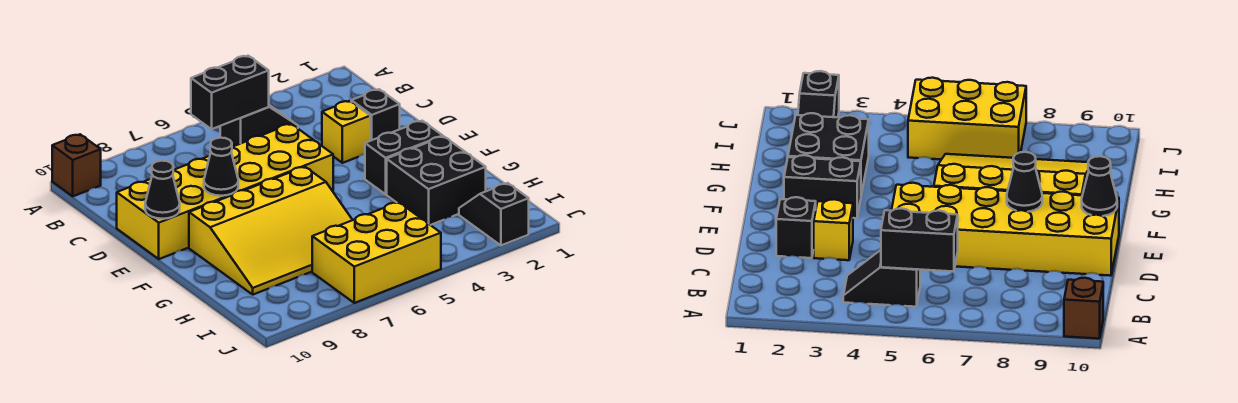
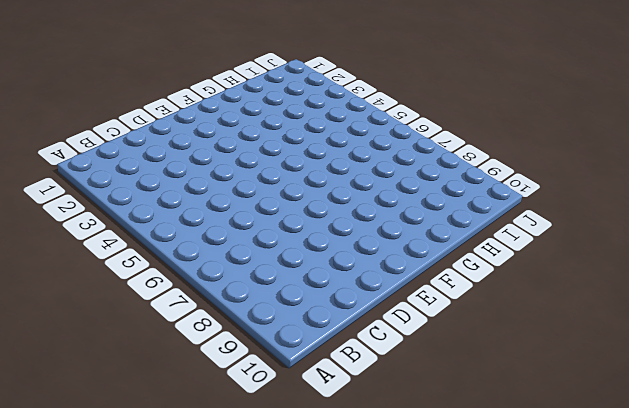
none -> brown brick A10 level 1
none -> black slope B4:B5 level 1 top 5
none -> black brick D2 level 1

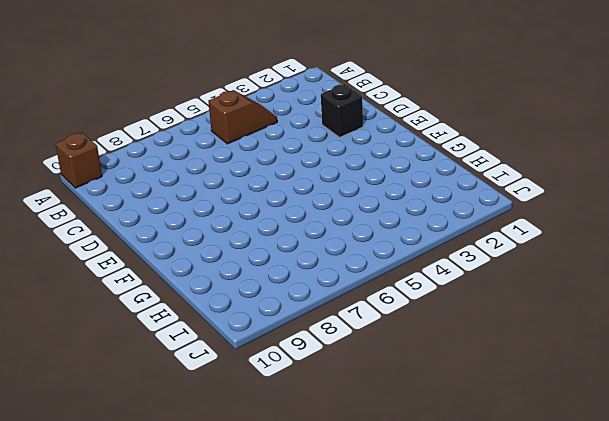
brown slope B4:B5 level 1 top 5 -> black slope B4:B5 level 1 top 5
none -> yellow brick D3 level 1
none -> yellow brick D5:E10 level 1
none -> black brick F2:F3 level 1

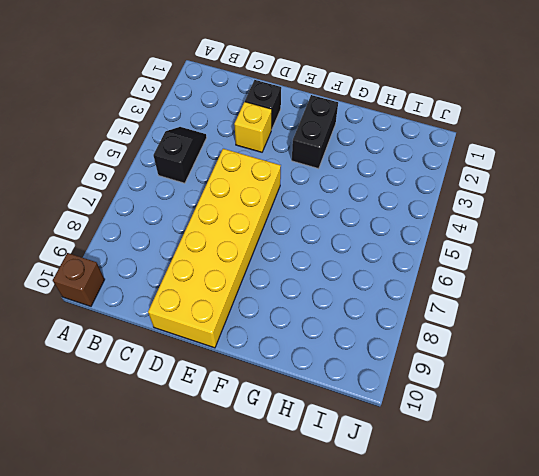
none -> yellow slope F6:H9 level 1 top F
none -> black brick G2:H3 level 1
none -> black slope I2:J2 level 1 top J

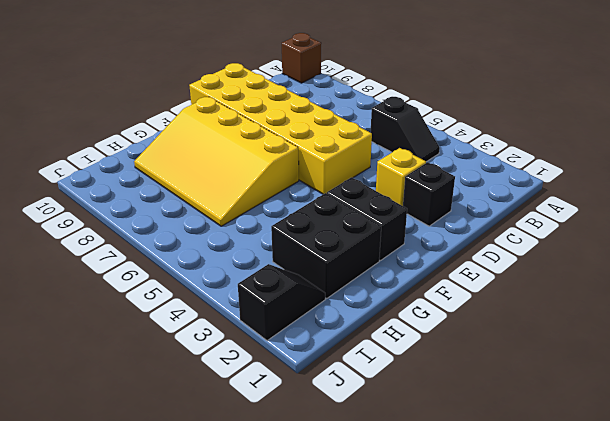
none -> yellow brick I5:J7 level 1
none -> black brick B5:B6 level 2
none -> black cone E8 level 2

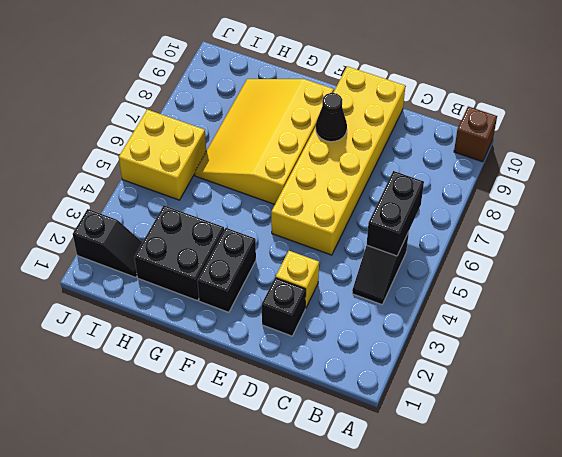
yellow brick I5:J6 level 1 -> yellow brick I5:J7 level 1
none -> black cone E10 level 2

